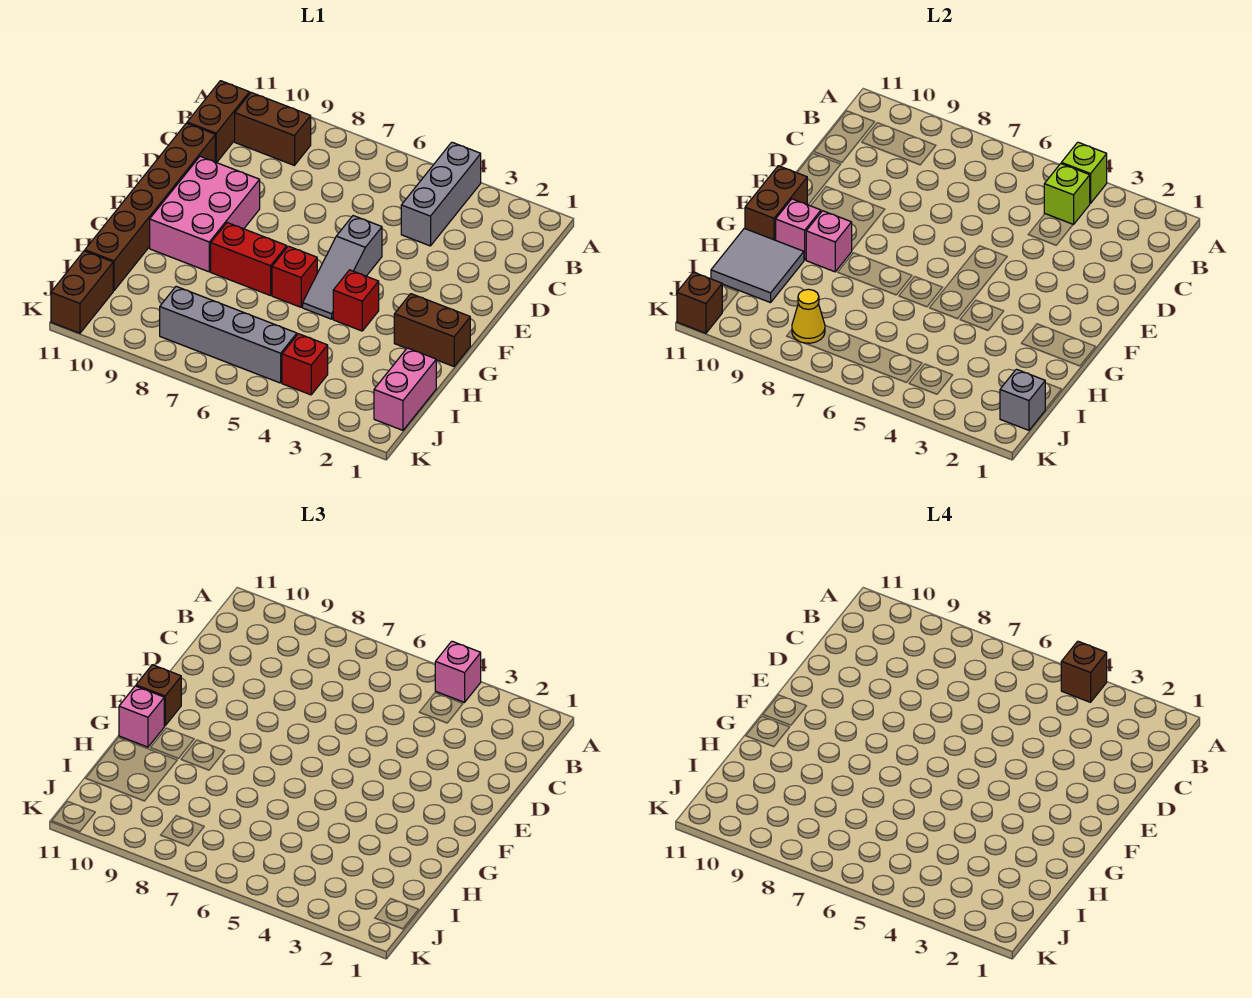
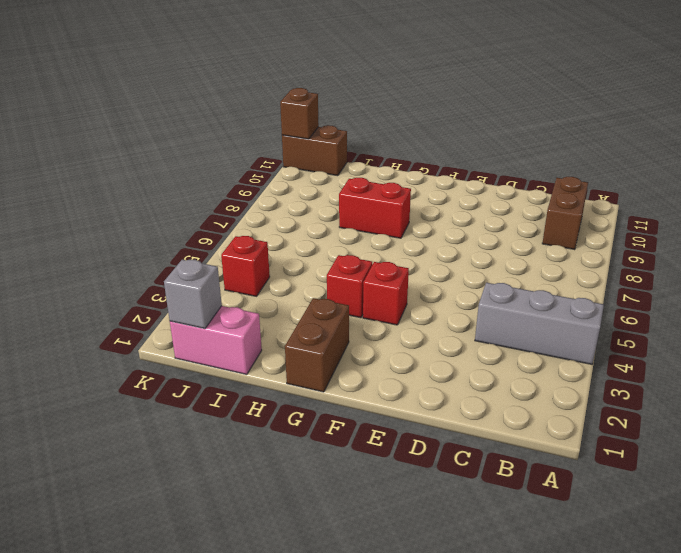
red brick F4 level 1 -> red brick G6 level 1
red brick G8:H8 level 1 -> red brick G7:G8 level 1
none -> brown brick B11:C11 level 1
none -> brown brick D11:I11 level 1
none -> grey slope E5:G5 level 1 top E

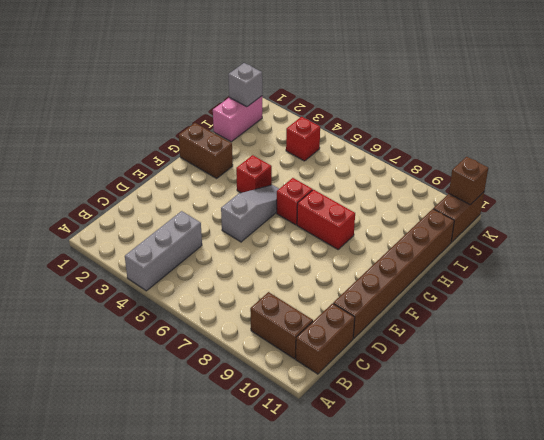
none -> pink brick E9:G10 level 1
none -> grey brick J5:J8 level 1
none -> lime brick A4 level 2

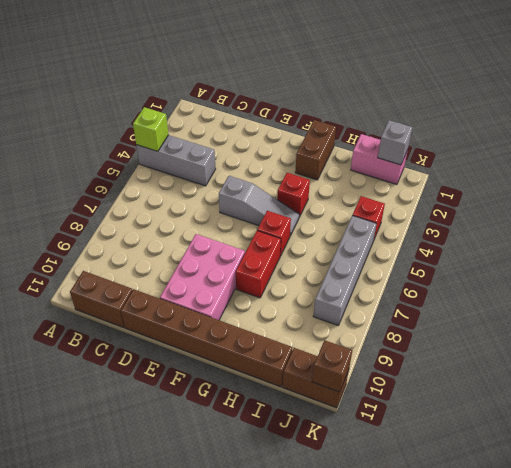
pink brick E8:F10 level 1 -> pink brick E9:G10 level 1
none -> brown brick B9:B10 level 1
none -> lime brick B4 level 2
none -> brown brick F11:G11 level 2

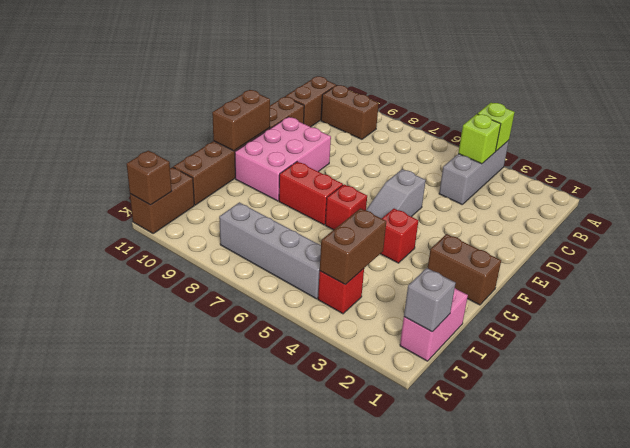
brown brick I4:J4 level 2 -> none
none -> pink brick G9 level 2
none -> pink brick G10 level 2
none -> grey tile H10:I11 level 2

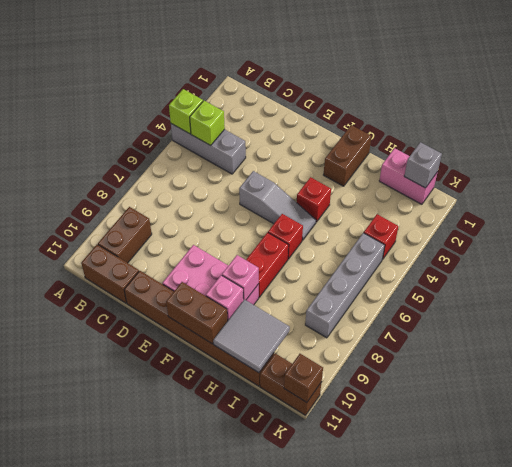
none -> yellow cone J8 level 2
none -> pink brick A4 level 3
none -> brown brick F11 level 3

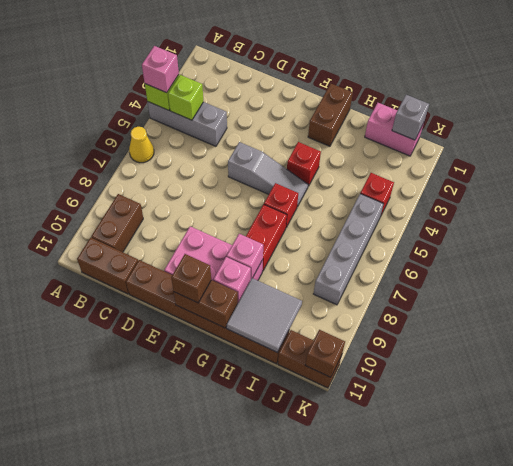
yellow cone A6 level 1 -> yellow cone J8 level 2
none -> pink brick G11 level 3
none -> brown brick A4 level 4

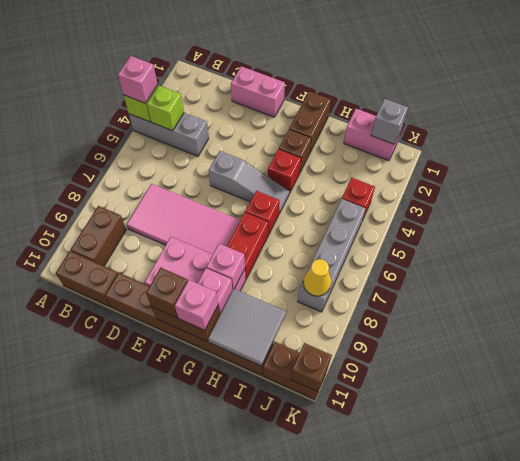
pink tile C7:F8 level 1 -> none
pink brick D1:E1 level 1 -> none
brown brick G3 level 1 -> brown brick A4 level 4

